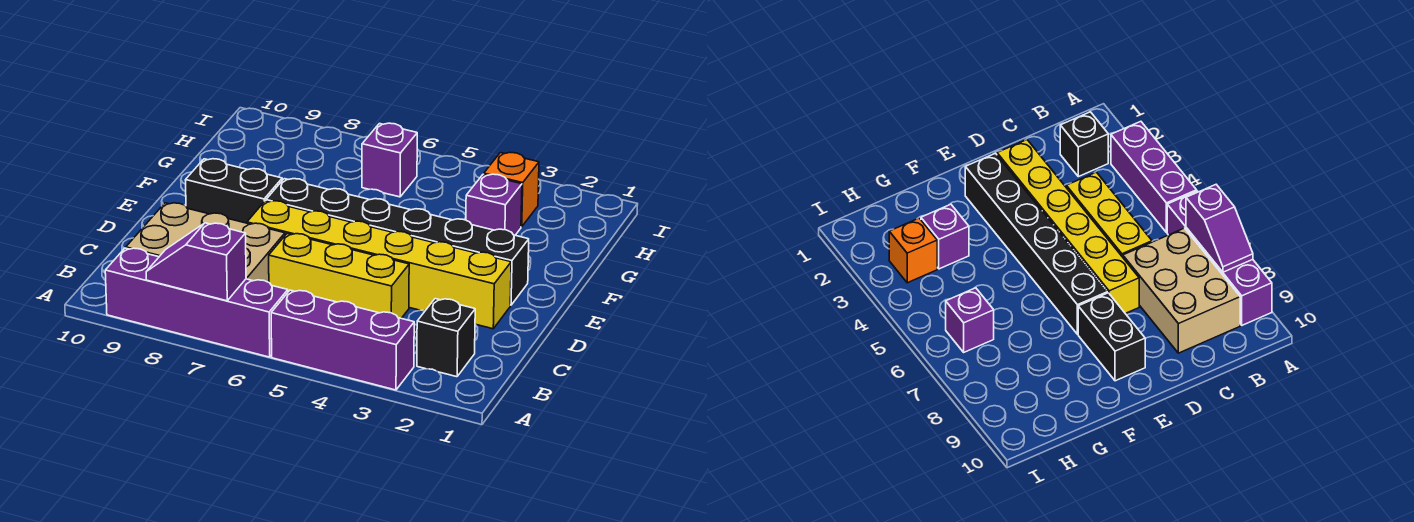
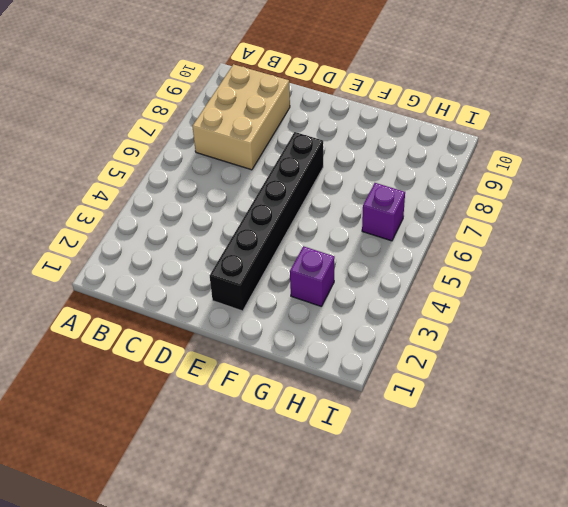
none -> purple brick A3:A5 level 1
none -> purple brick A6:A9 level 1
none -> black brick B2 level 1

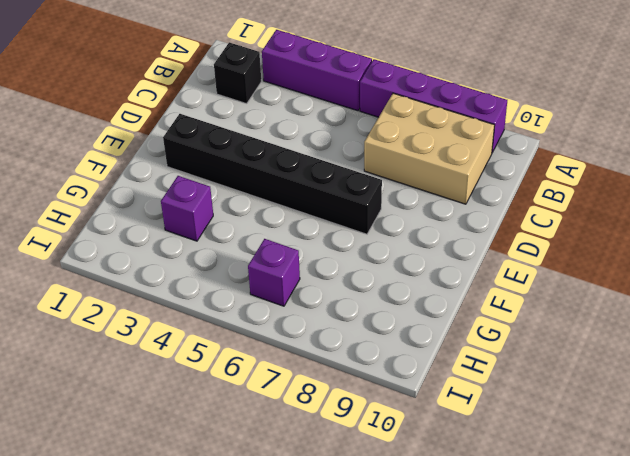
none -> yellow brick C4:C6 level 1
none -> yellow brick D2:D7 level 1
none -> black brick E8:E9 level 1

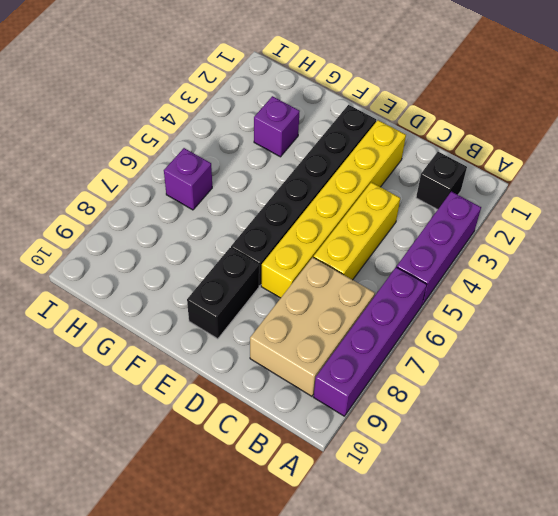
none -> orange brick H3 level 1
none -> purple slope A7:A8 level 2 top 7

